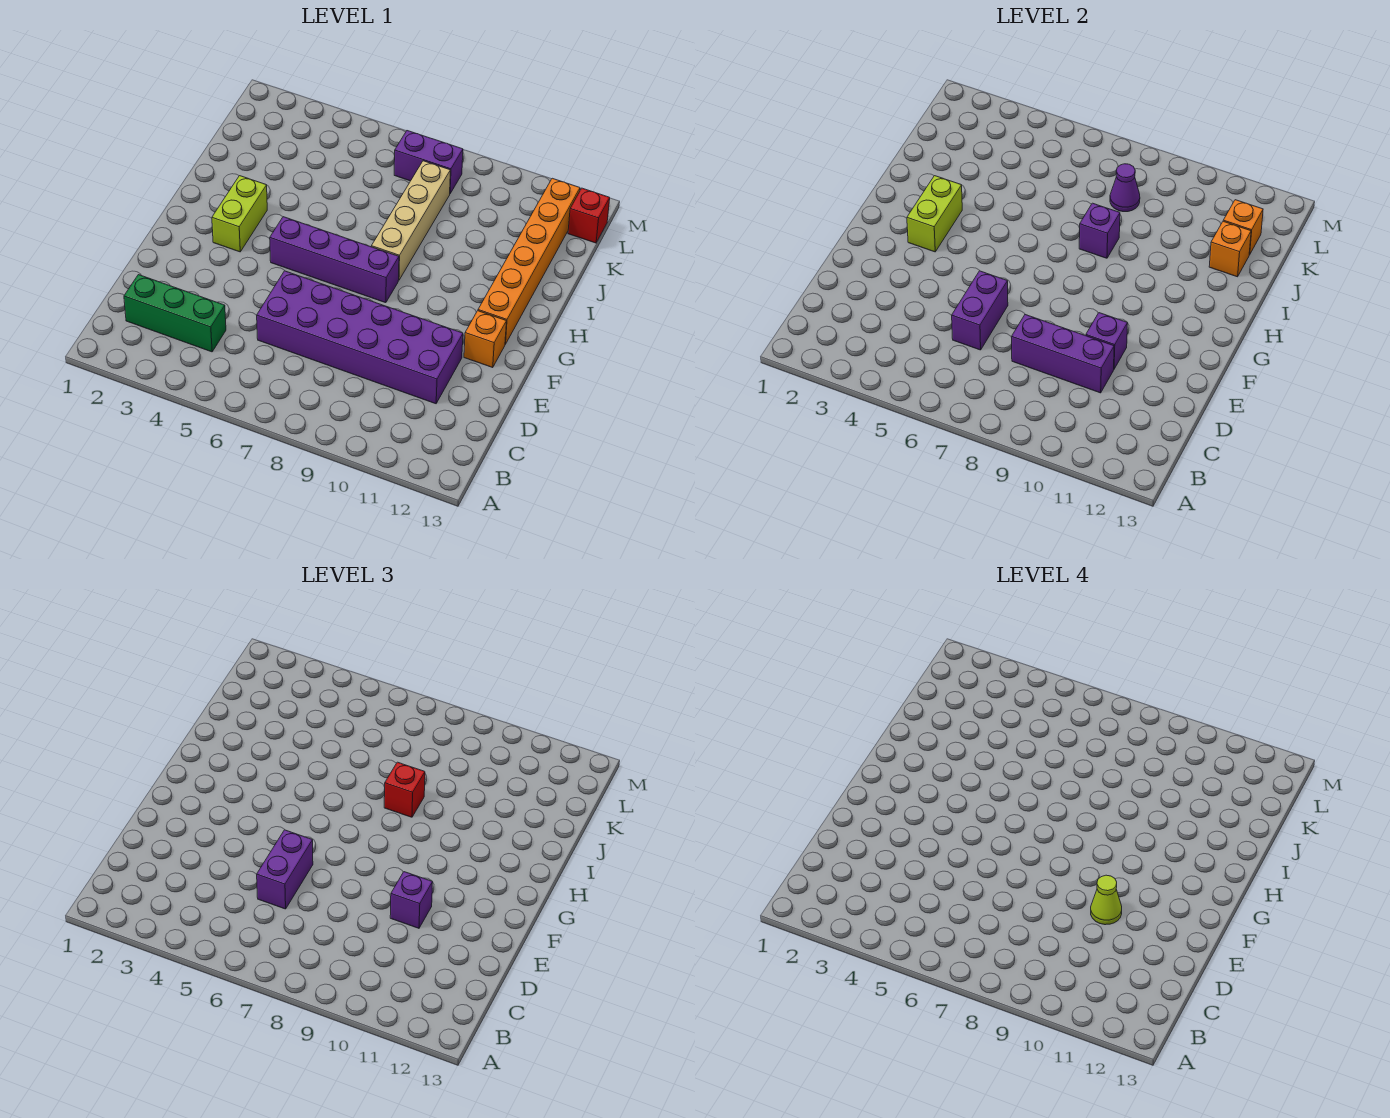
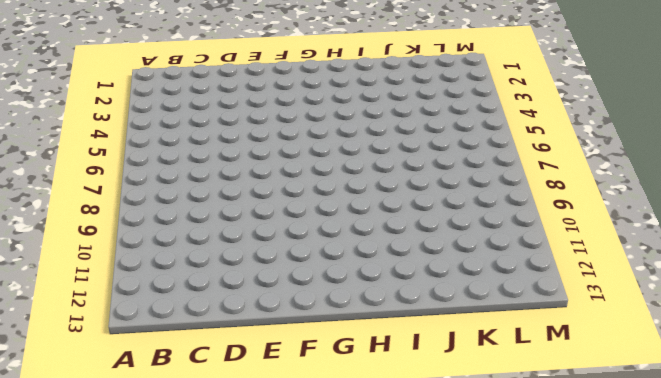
none -> green brick C2:C4 level 1
none -> purple brick D6:E11 level 1
none -> orange brick F12 level 1

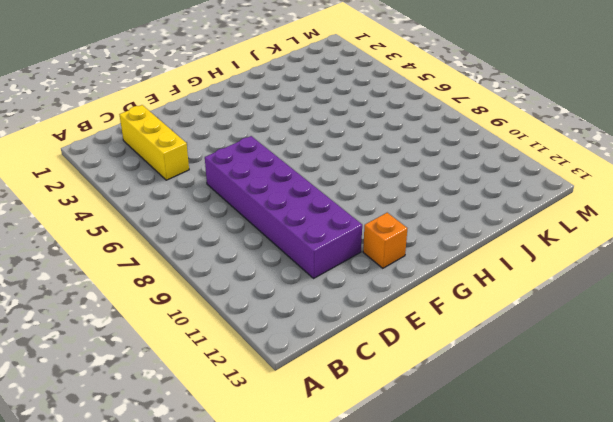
yellow brick C2:C4 level 1 -> green brick C2:C4 level 1
none -> lime brick G3:H3 level 1
none -> purple brick G5:G8 level 1
none -> orange brick G12:L12 level 1

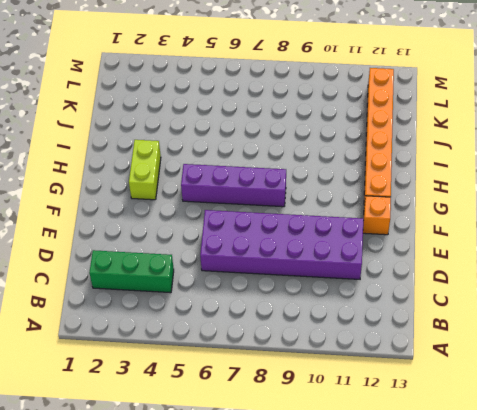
none -> tan brick H8:K8 level 1
none -> purple brick L7:L8 level 1
none -> red brick L13 level 1

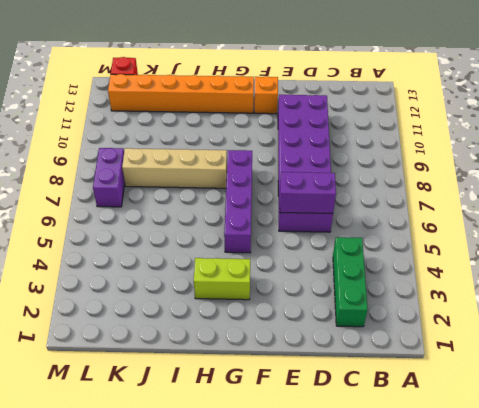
none -> purple brick D8:D10 level 2
none -> purple brick E10 level 2
none -> lime brick G3:H3 level 2

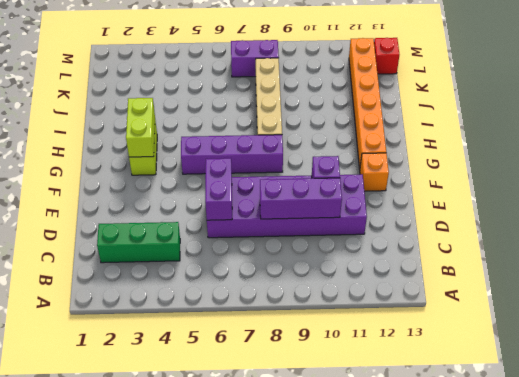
none -> purple brick I8 level 2
none -> orange brick J12 level 2
none -> purple cone K8 level 2

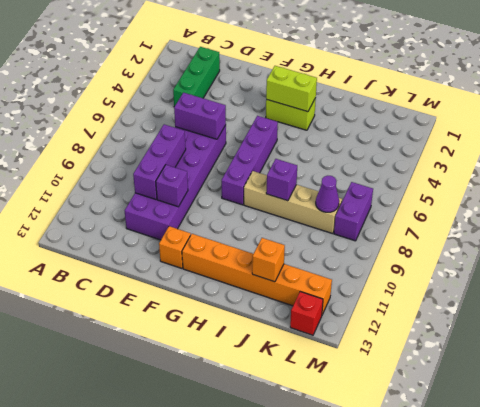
none -> orange brick K12 level 2
none -> purple brick D6:E6 level 3
none -> purple brick E10 level 3

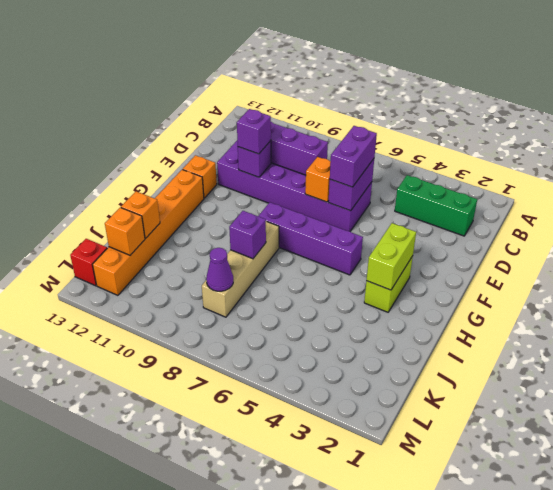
orange brick E7 level 2 -> none
none -> purple brick L7:L8 level 1
none -> red brick I8 level 3
none -> lime cone E10 level 4

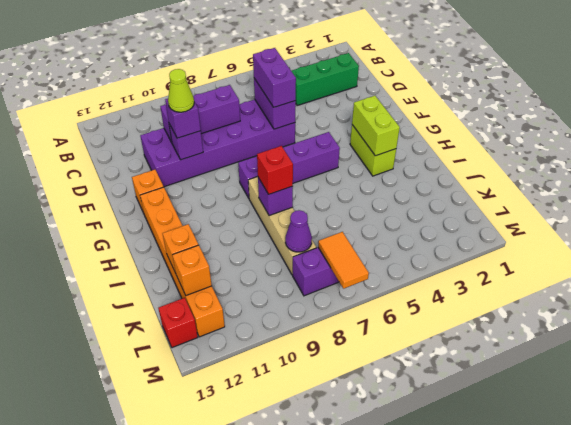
orange tile L7:M7 level 2 -> none

